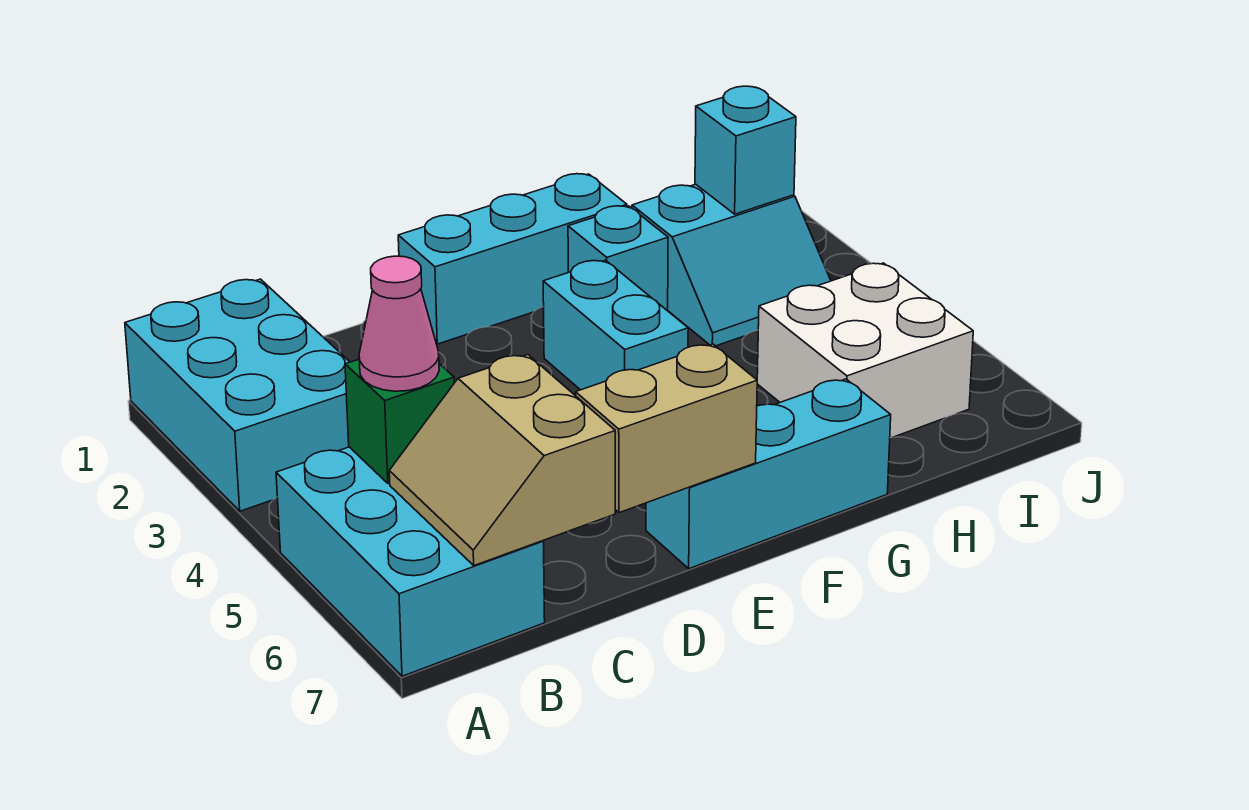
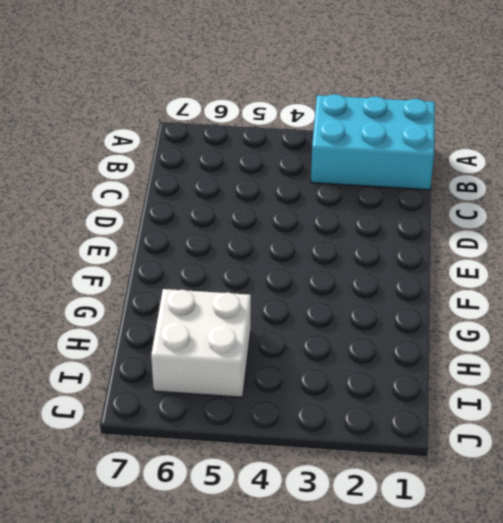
none -> cyan brick A5:B7 level 1
none -> cyan brick E1:G1 level 1
none -> cyan brick E7:G7 level 1

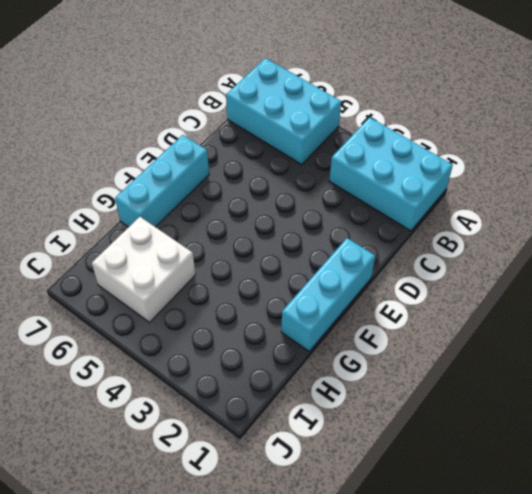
none -> cyan brick F3:F4 level 1
none -> cyan brick G2 level 1
none -> cyan slope H2:I3 level 1 top 2

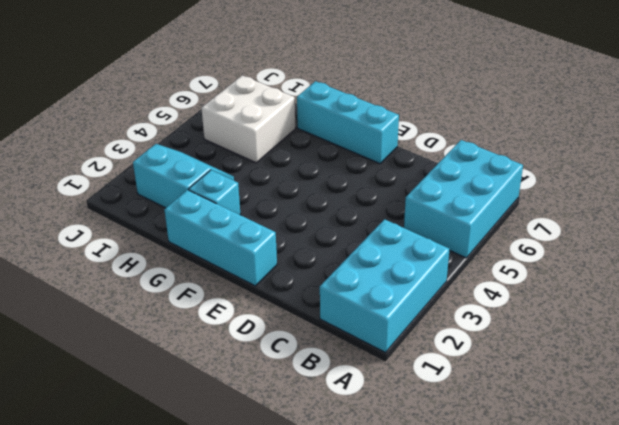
none -> cyan brick F3:F4 level 1
none -> green brick B5 level 2
none -> tan slope B6:C7 level 2 top C

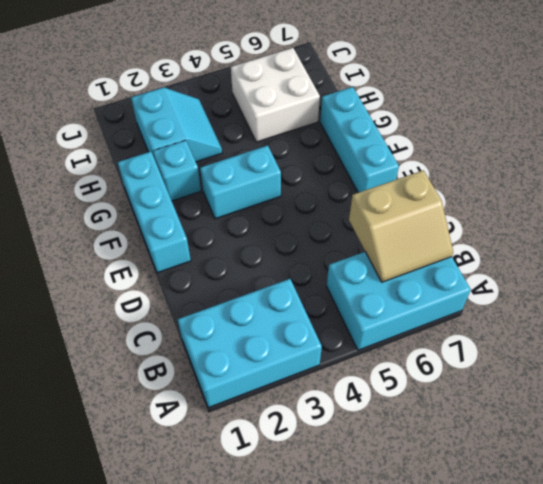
none -> green brick B5 level 2
none -> tan brick D7:E7 level 2
none -> cyan brick I2 level 2

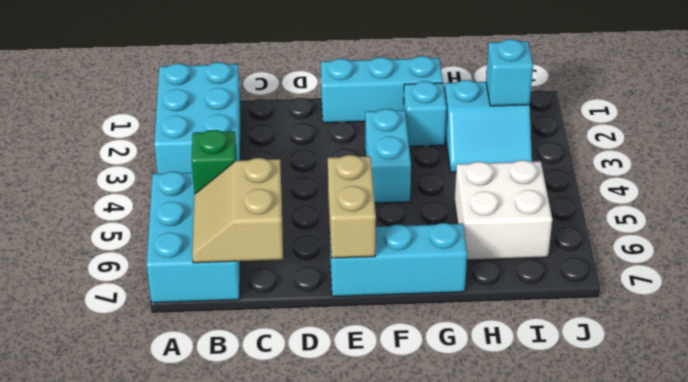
tan brick E6:E7 level 2 -> tan brick D7:E7 level 2
none -> pink cone B5 level 3

